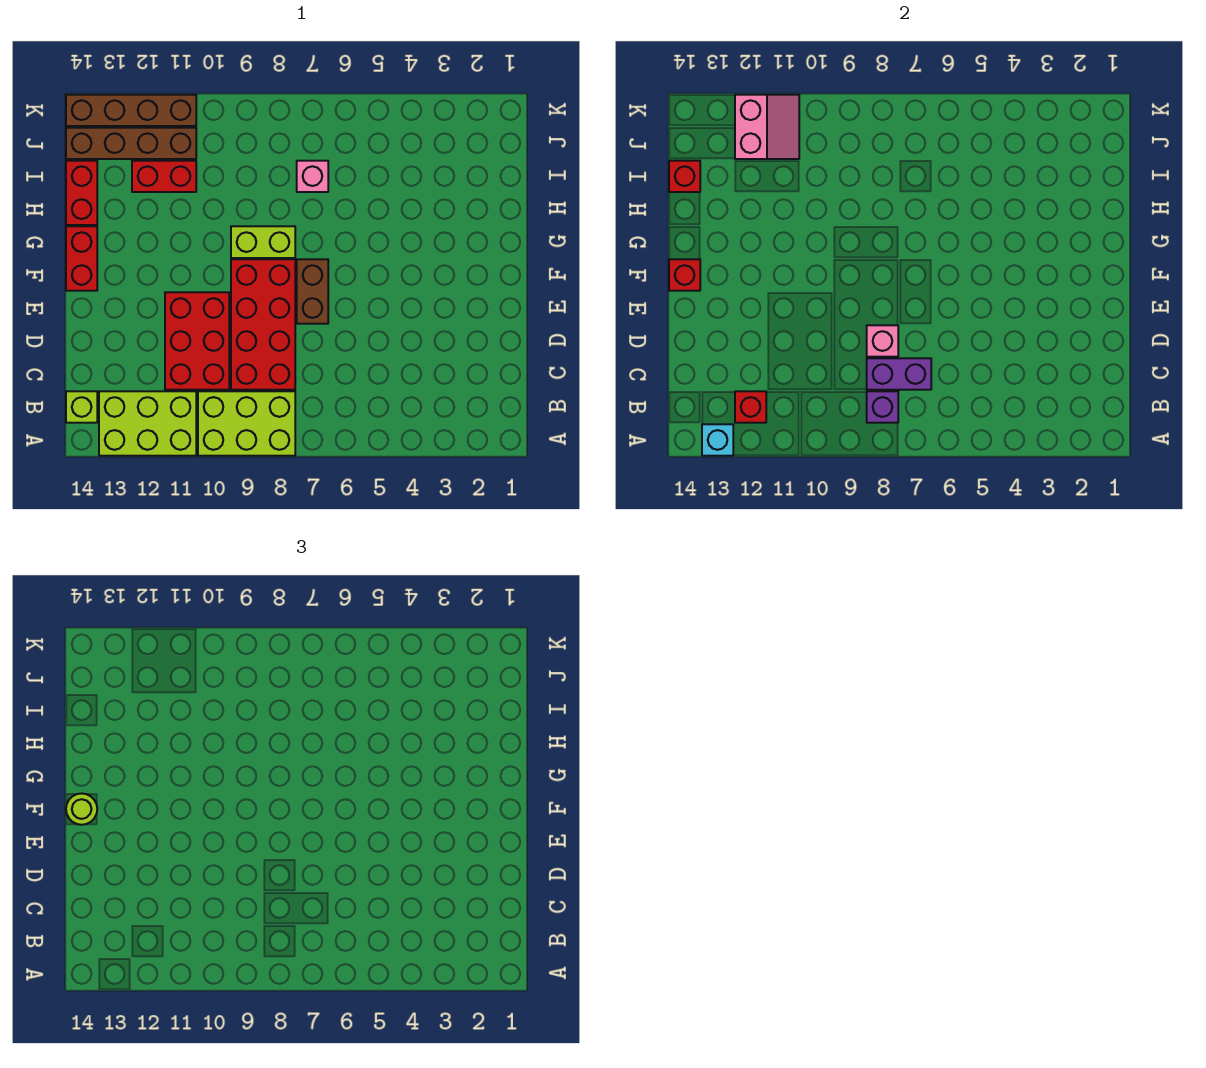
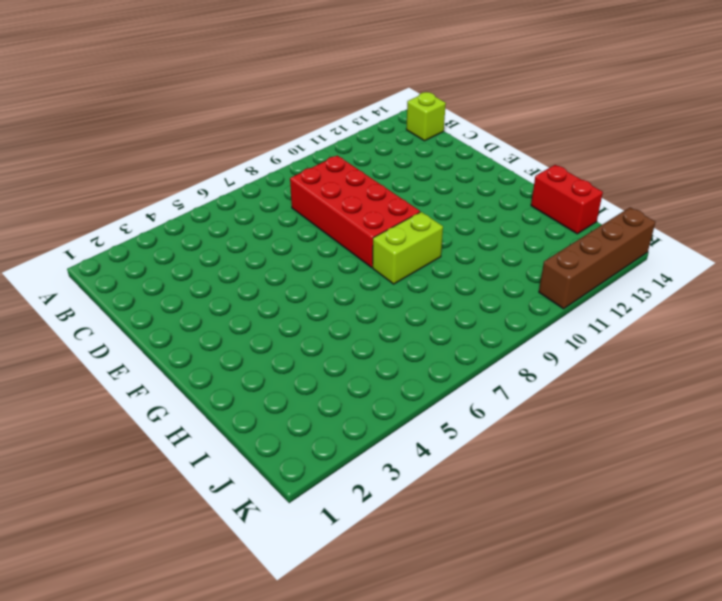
none -> lime brick A8:B10 level 1
none -> lime brick A11:B13 level 1
none -> red brick C10:E11 level 1

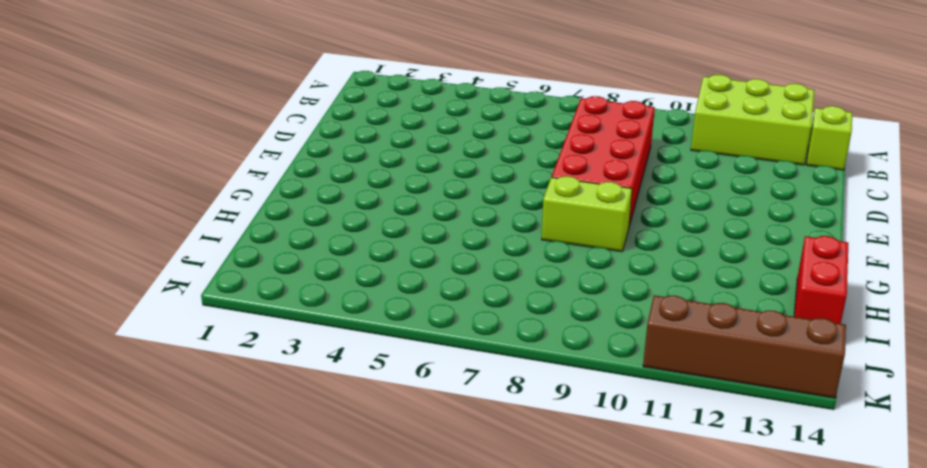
none -> lime brick A8:B10 level 1
none -> red brick C10:E11 level 1
none -> brown brick E7:F7 level 1

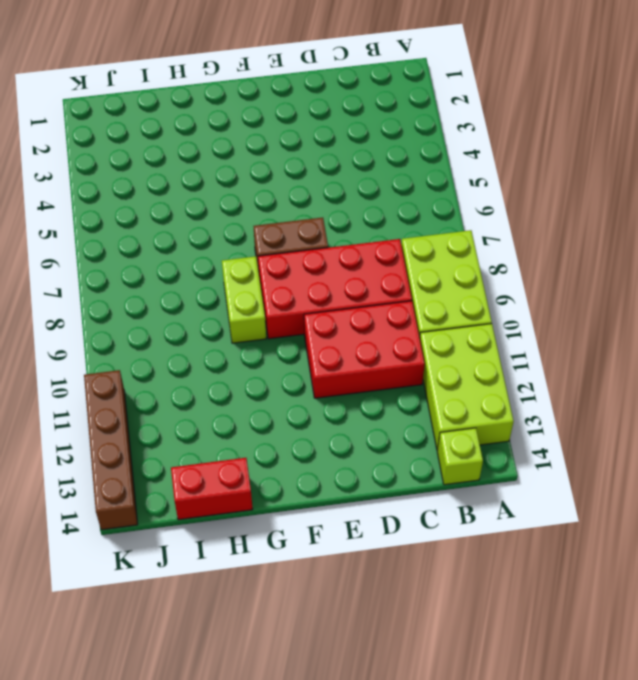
none -> red brick F14:G14 level 1
none -> pink brick I7 level 1
none -> red brick I11:I12 level 1

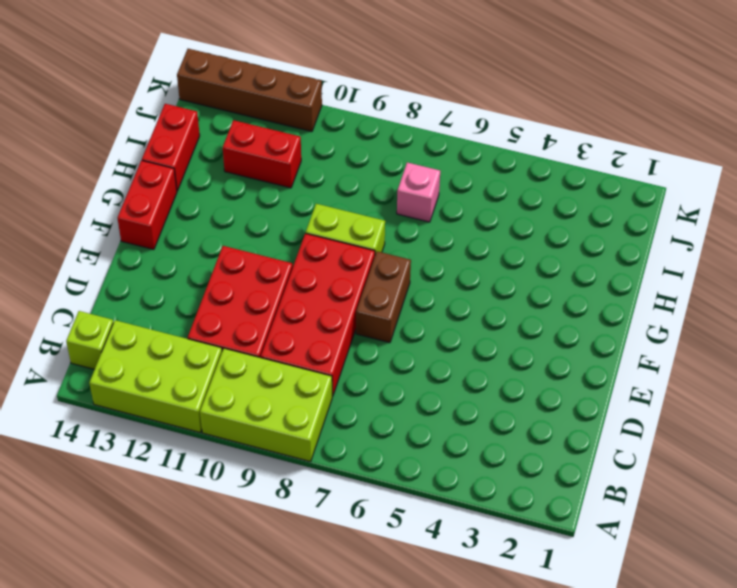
none -> brown brick J11:J14 level 1
none -> cyan brick A13 level 2
none -> purple brick B8 level 2

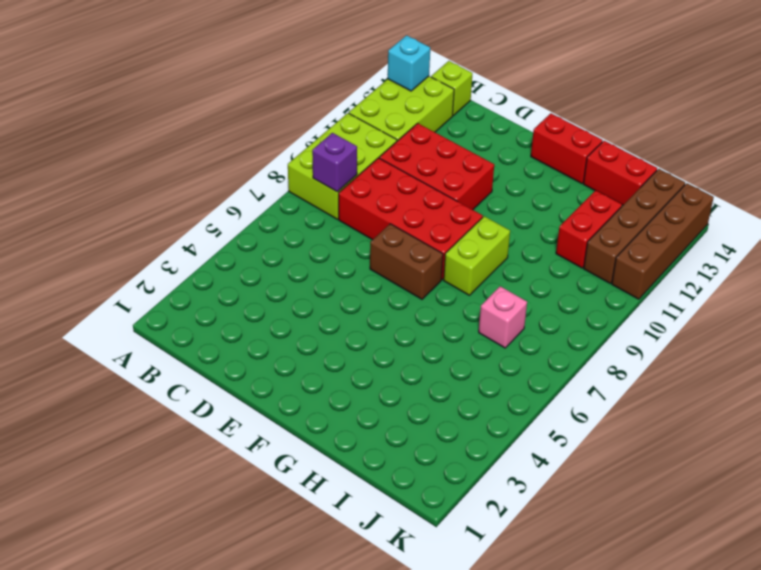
none -> red brick B12 level 2
none -> purple brick C7:C8 level 2
none -> pink brick D8 level 2

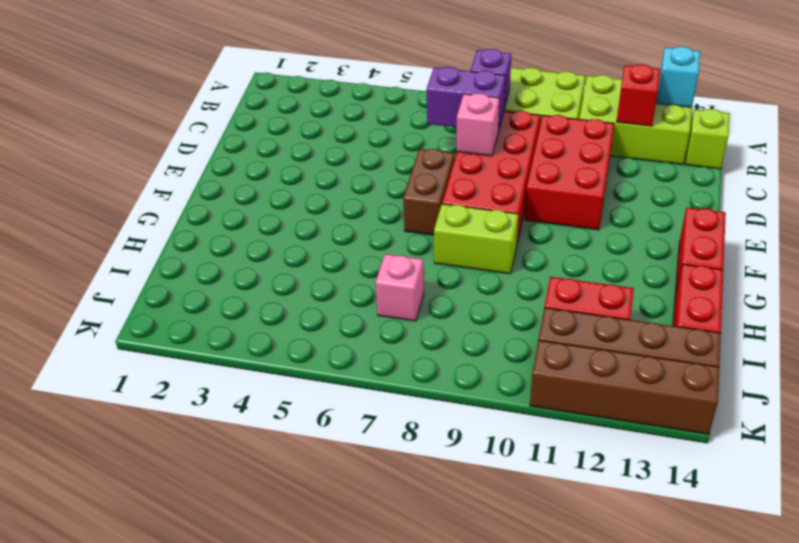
none -> red brick F14 level 2
none -> red brick I14 level 2
none -> pink slope J11:K12 level 2 top 12

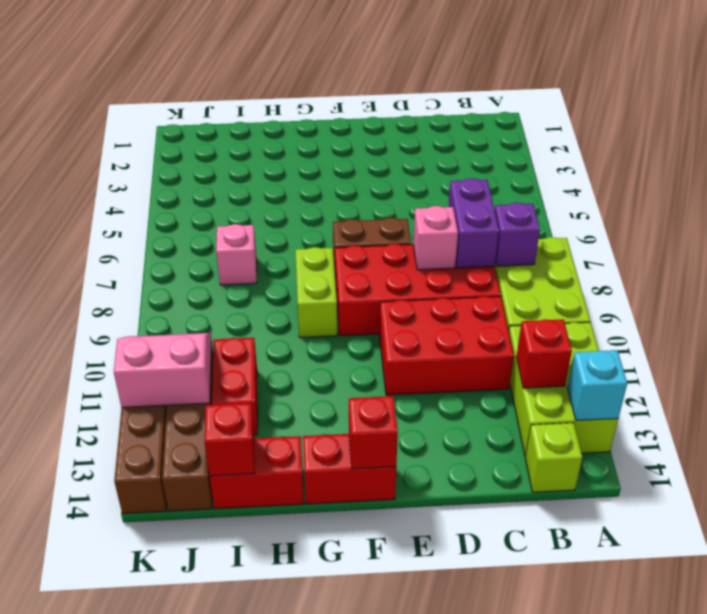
none -> lime round brick F14 level 3

